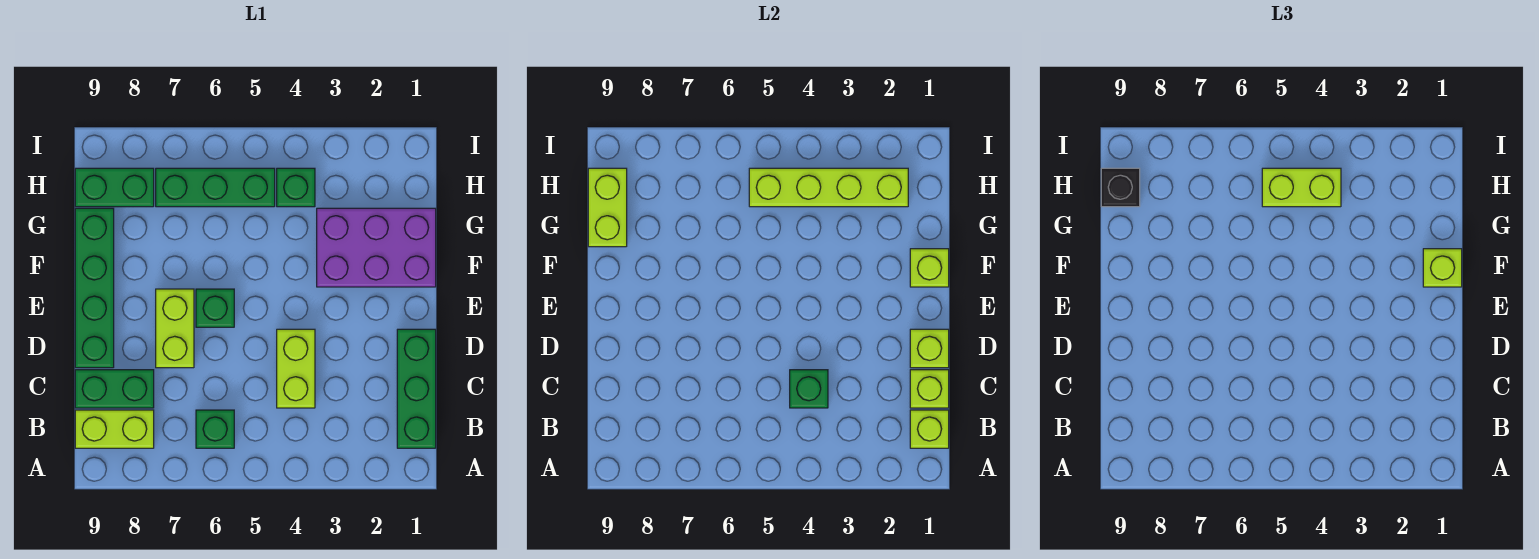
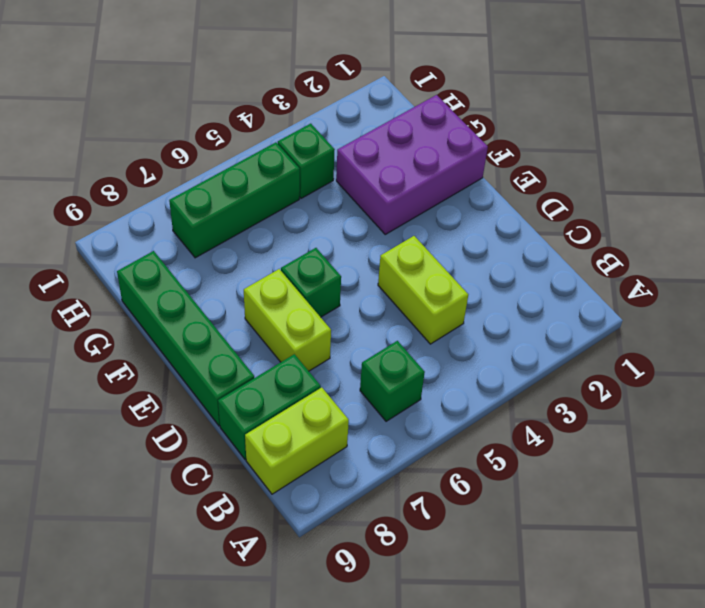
none -> green brick B1:D1 level 1
none -> green brick H8:H9 level 1
none -> lime brick B1 level 2

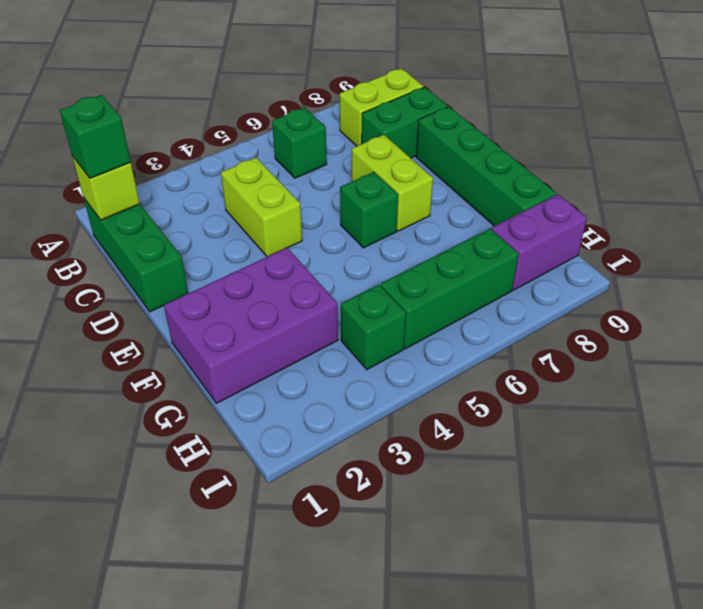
green brick B1 level 3 -> green brick C4 level 2
purple brick H8:H9 level 1 -> green brick H8:H9 level 1
none -> lime brick C1 level 2
none -> lime brick D1 level 2
none -> lime brick F1 level 2

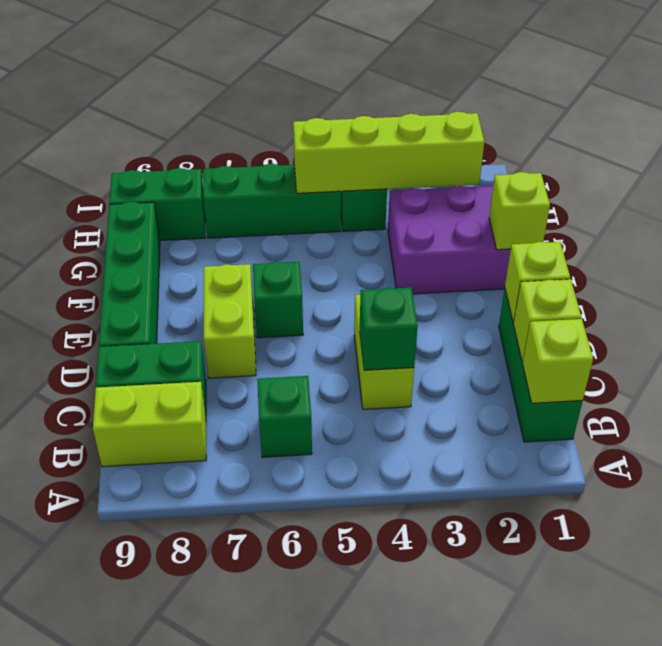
none -> lime brick G9:H9 level 2
none -> lime brick F1 level 3
none -> lime brick H4:H5 level 3

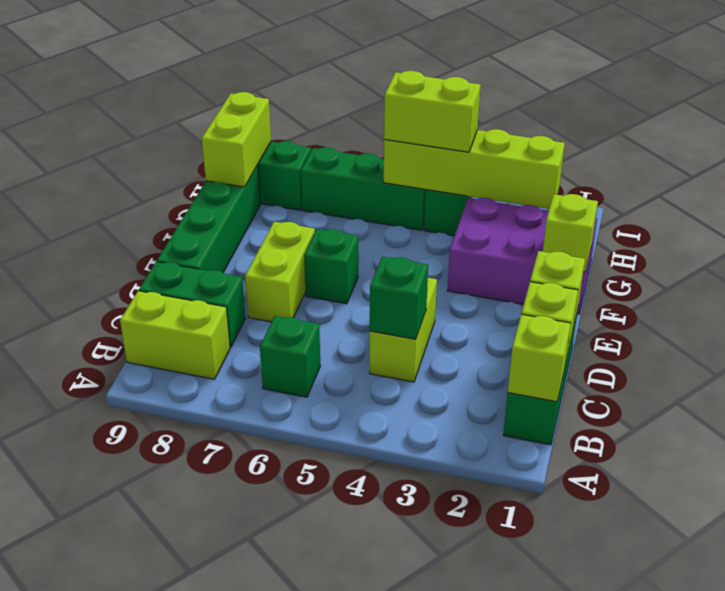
none -> lime brick F1 level 3
none -> black brick H9 level 3

